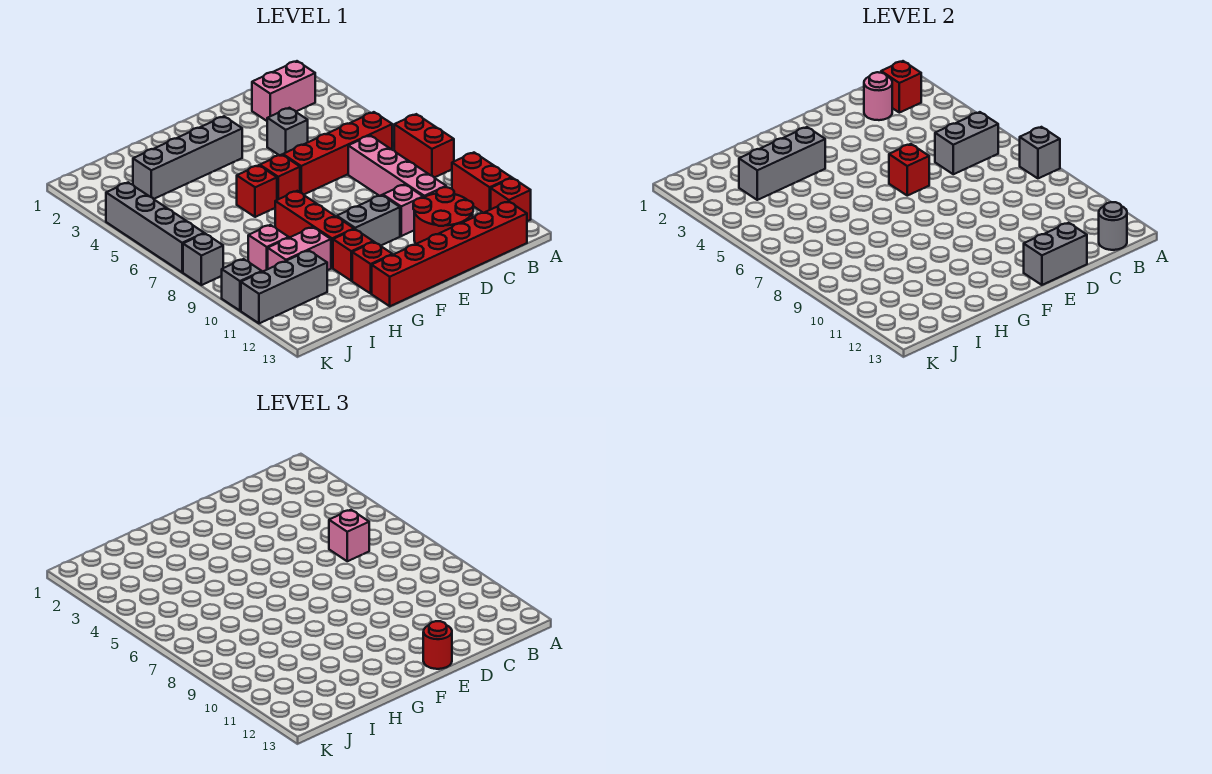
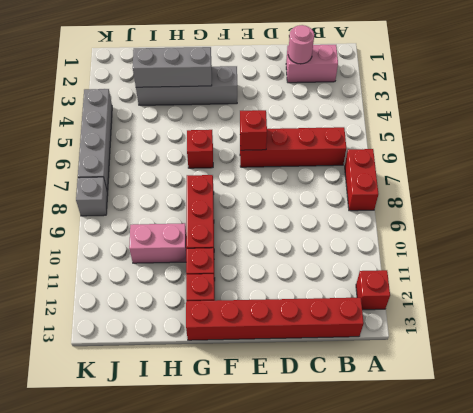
none -> red brick A10:A11 level 1
none -> pink brick C7:C10 level 1
none -> red round brick C11:D12 level 1
none -> grey brick D4 level 1

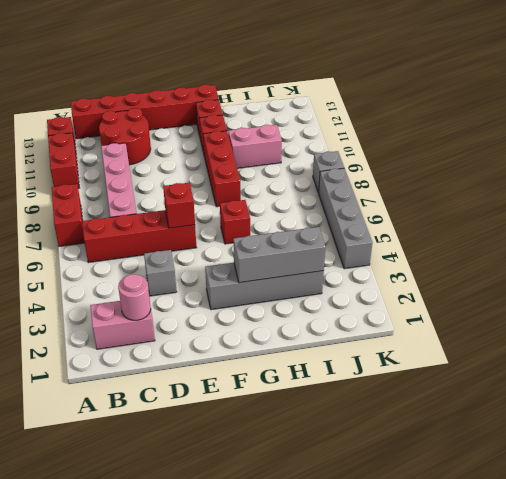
none -> pink brick D10 level 1
none -> grey brick E10:F10 level 1
none -> red brick F6 level 1
none -> pink brick I9 level 1

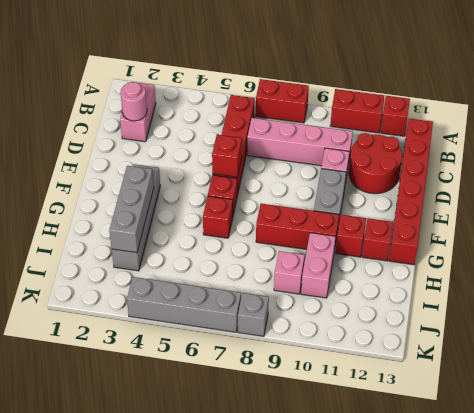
none -> grey brick D4 level 1
none -> grey brick I11:K11 level 1
none -> grey brick K10 level 1
none -> grey brick A8 level 2

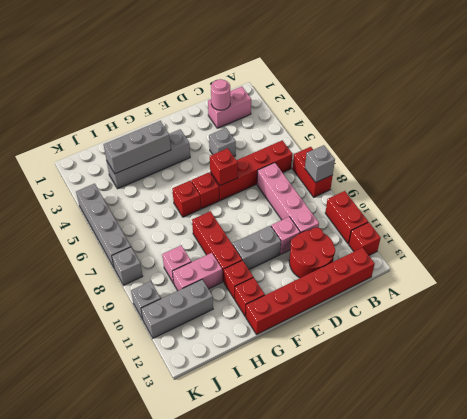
none -> red brick B2 level 2
none -> grey brick B6:C6 level 2
none -> grey round brick B13 level 2
none -> grey brick D13:E13 level 2

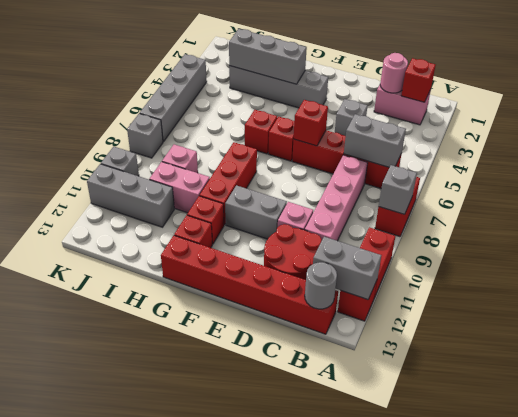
grey brick A12:B12 level 2 -> grey brick D13:E13 level 2
none -> pink brick C6 level 3
none -> red round brick E13 level 3

